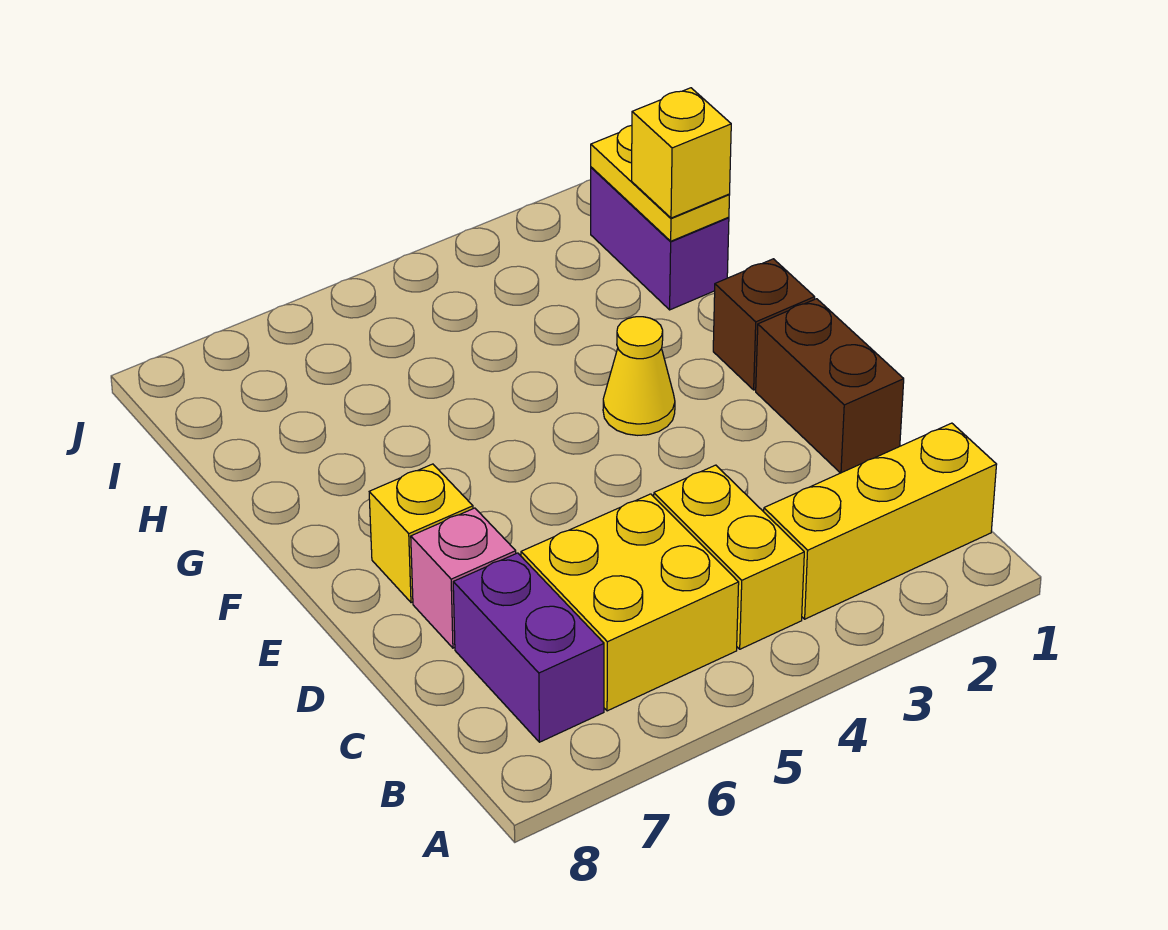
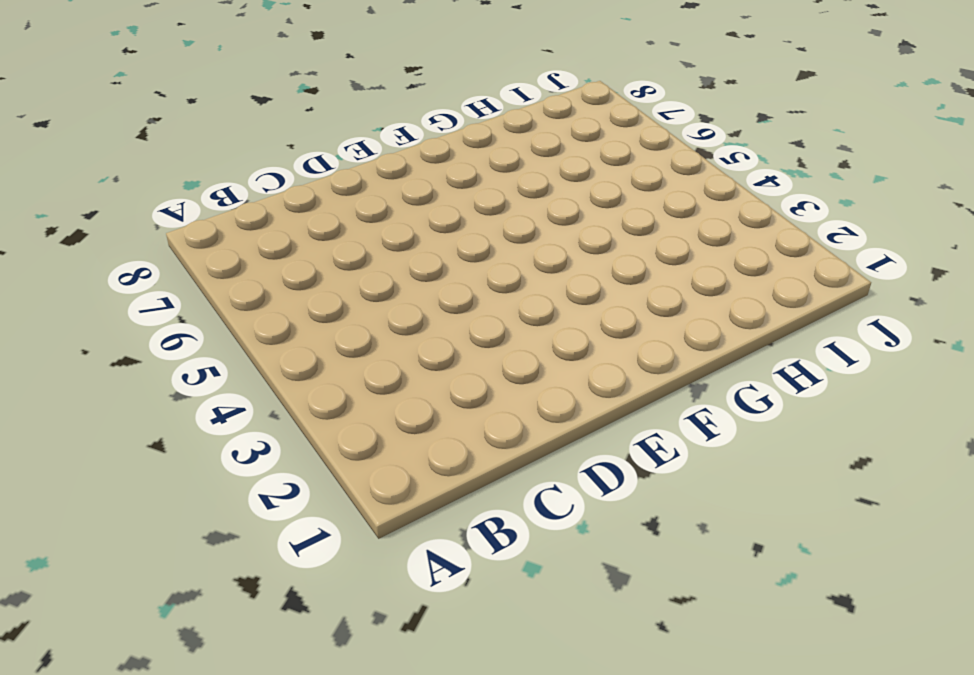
none -> yellow brick B1:B3 level 1
none -> yellow brick B4:C4 level 1
none -> yellow brick B5:C6 level 1

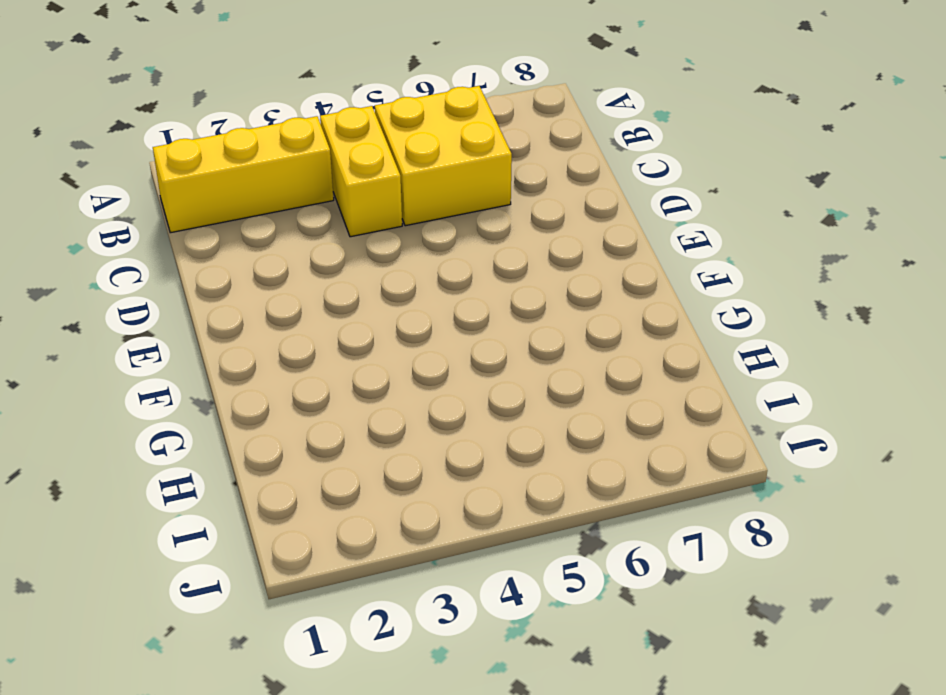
none -> purple brick B7:C7 level 1
none -> brown brick D1:E1 level 1
none -> pink brick D7 level 1

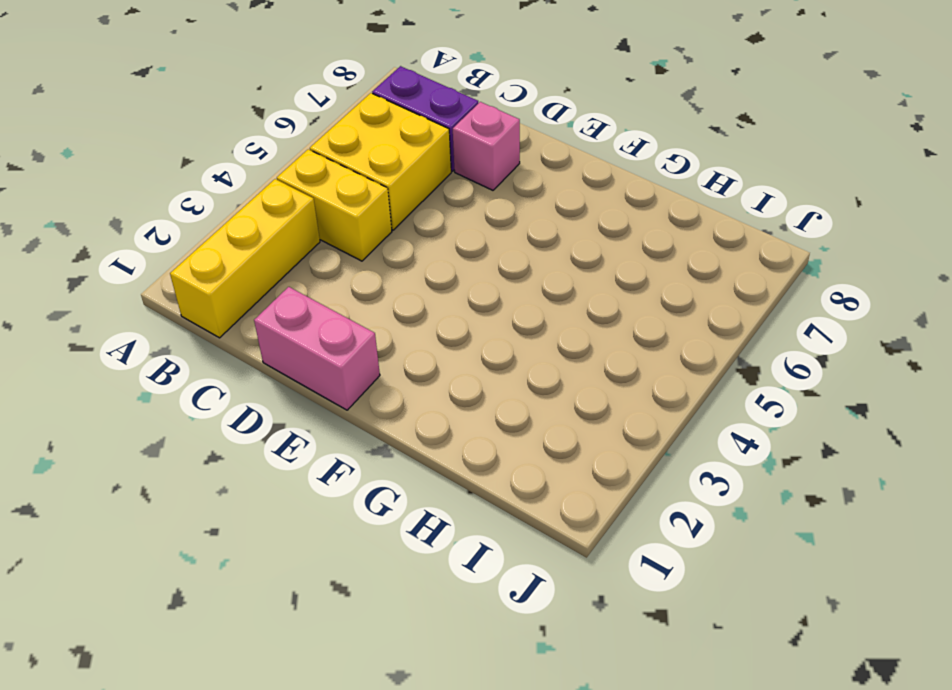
pink brick D1:E1 level 1 -> brown brick D1:E1 level 1
none -> yellow brick E7 level 1
none -> brown brick F1 level 1
none -> yellow cone F3 level 1

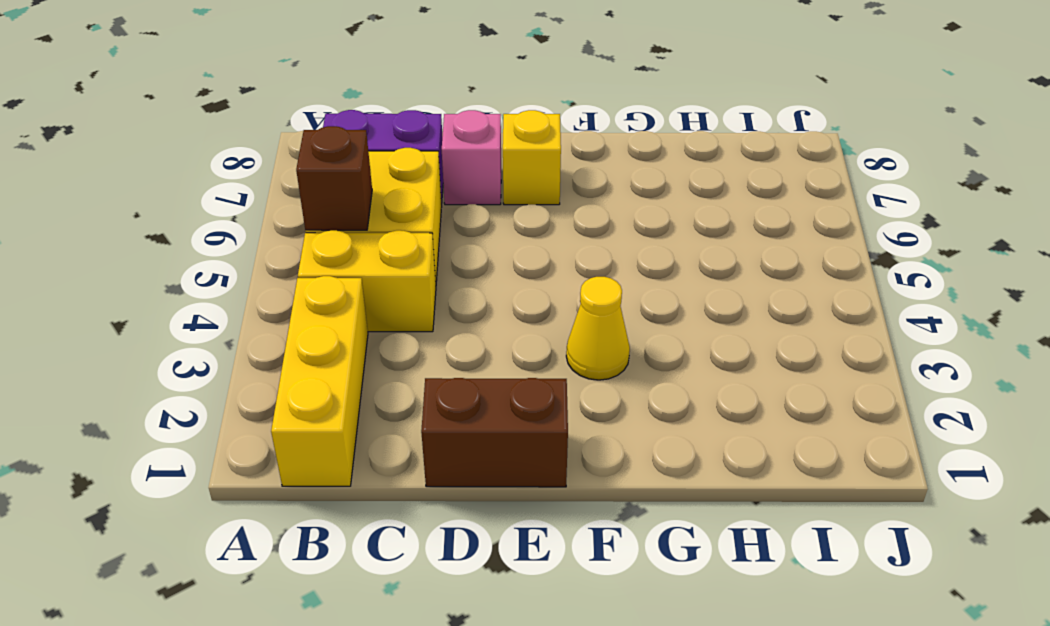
brown brick B5 level 2 -> brown brick F1 level 1
none -> purple brick H1:I1 level 1
none -> yellow plate H1:I1 level 2
none -> yellow brick H1 level 3

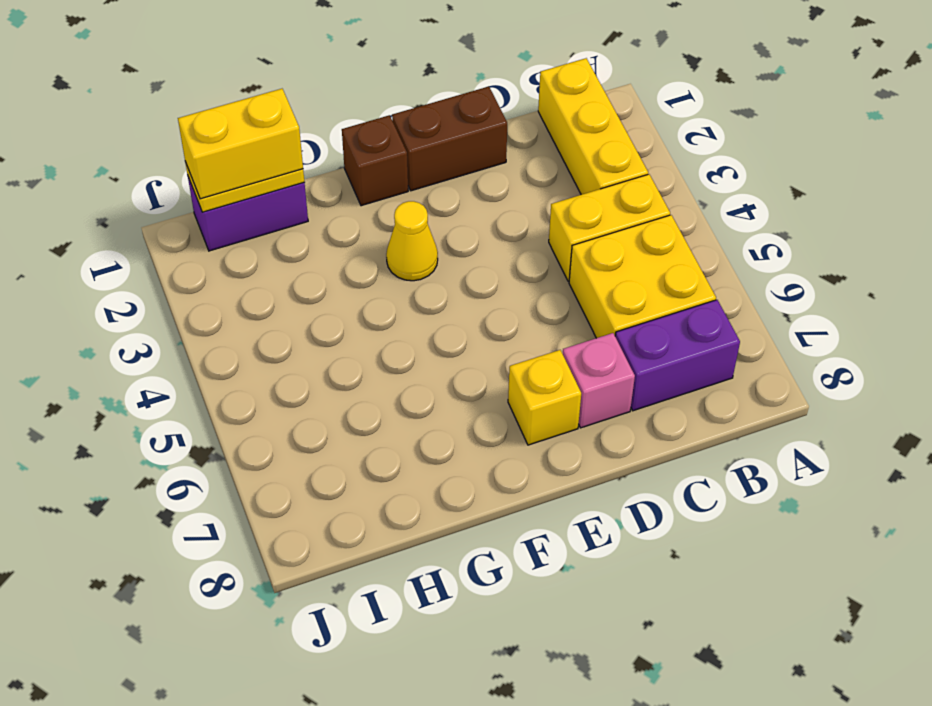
yellow brick H1:I1 level 3 -> yellow brick H1 level 3

